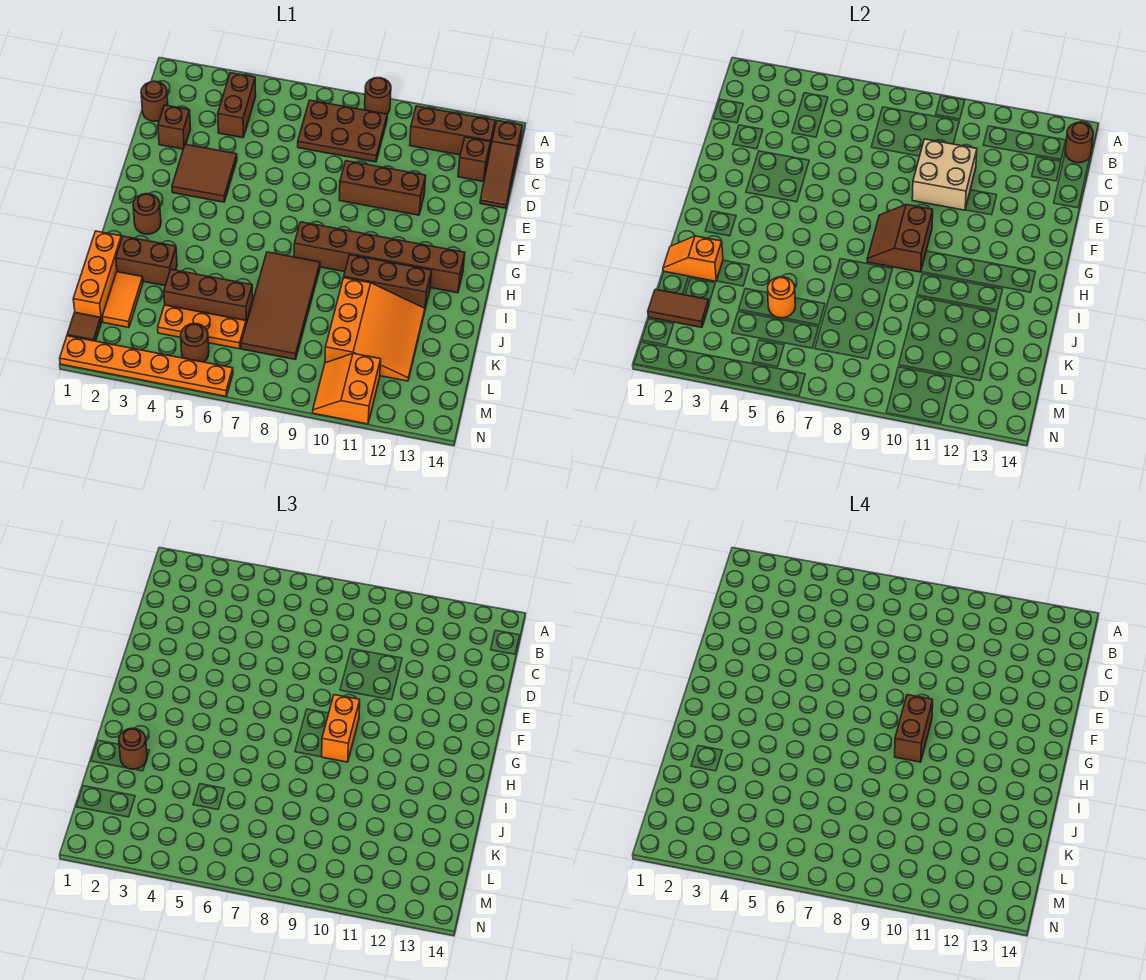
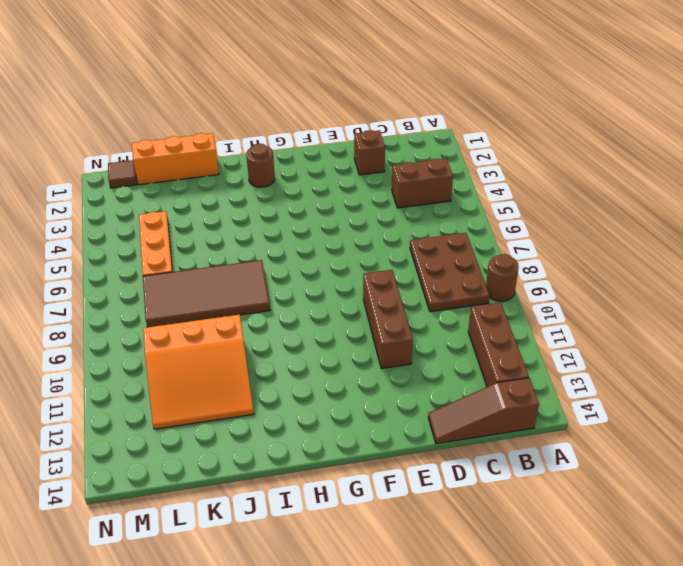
none -> brown round brick C1 level 1
none -> brown brick C13 level 1
none -> brown tile E3:F4 level 1
none -> brown brick H8:H13 level 1

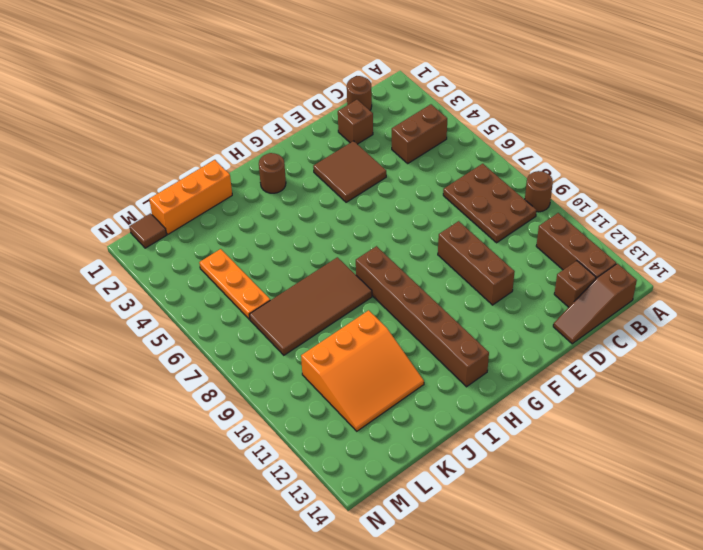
none -> brown brick I10:I12 level 1
none -> brown brick J2:J3 level 1
none -> orange tile K2:L2 level 1
none -> brown brick K4:K6 level 1

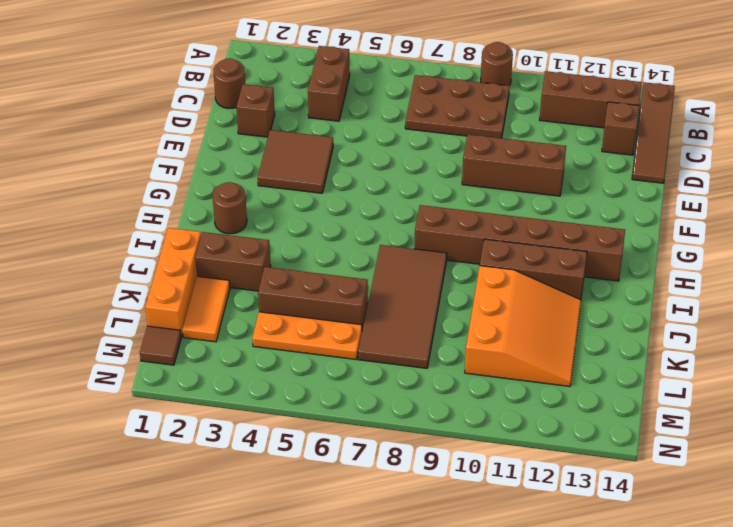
none -> brown round brick M5 level 1
none -> orange slope M10:N11 level 1 top 11
none -> orange plate N1:N6 level 1
none -> brown round brick B14 level 2

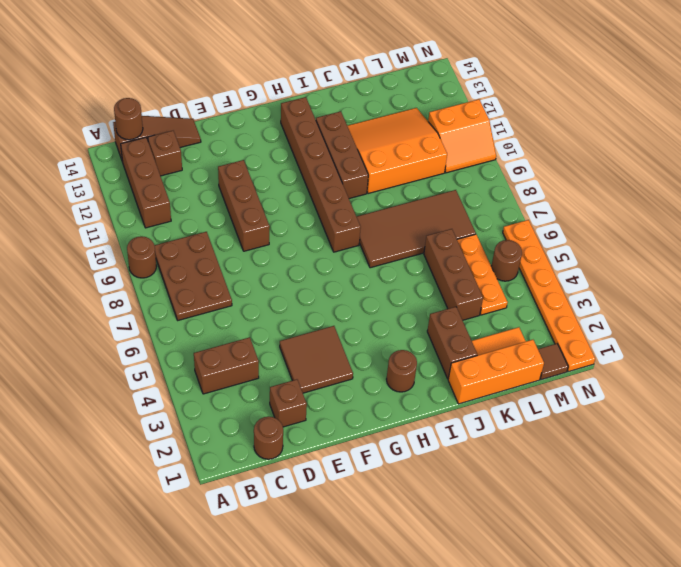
none -> tan brick D9:E10 level 2
none -> brown slope G8:H9 level 2 top 9
none -> orange slope J1:J2 level 2 top 2
none -> orange round brick K5 level 2

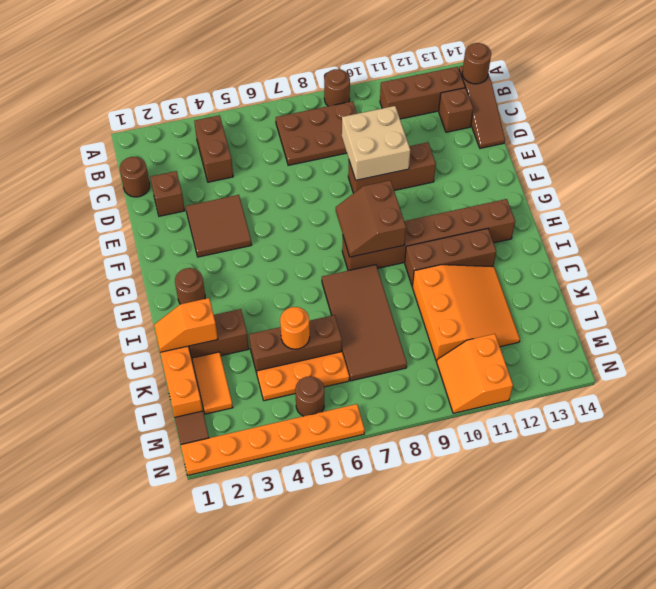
none -> brown tile L1:L2 level 2
none -> orange brick G9:H9 level 3
none -> brown round brick J2 level 3
none -> brown brick G9:H9 level 4

